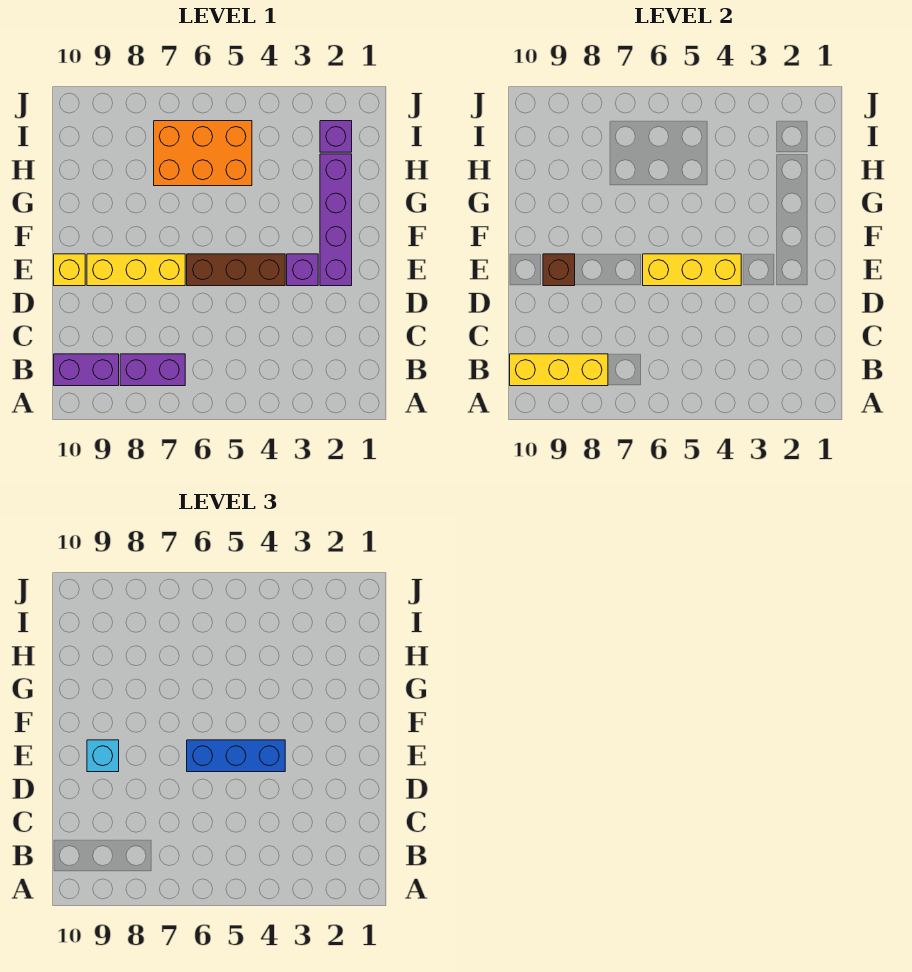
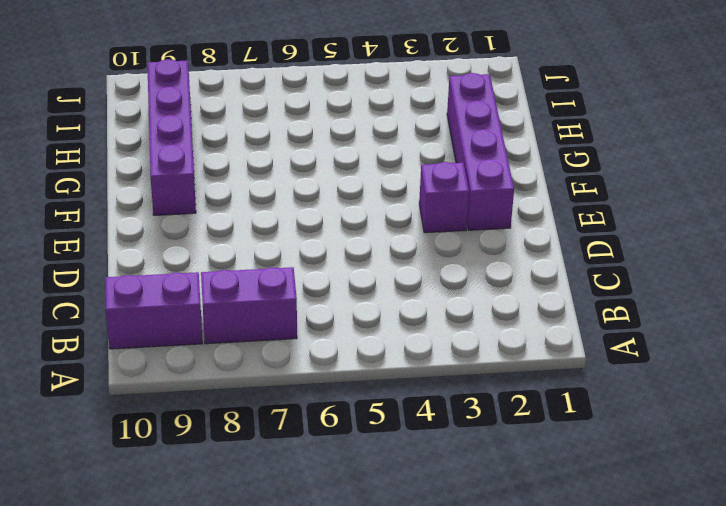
purple brick F9:I9 level 1 -> none
none -> brown brick E4:E6 level 1
none -> yellow brick E7:E9 level 1
none -> yellow brick E10 level 1

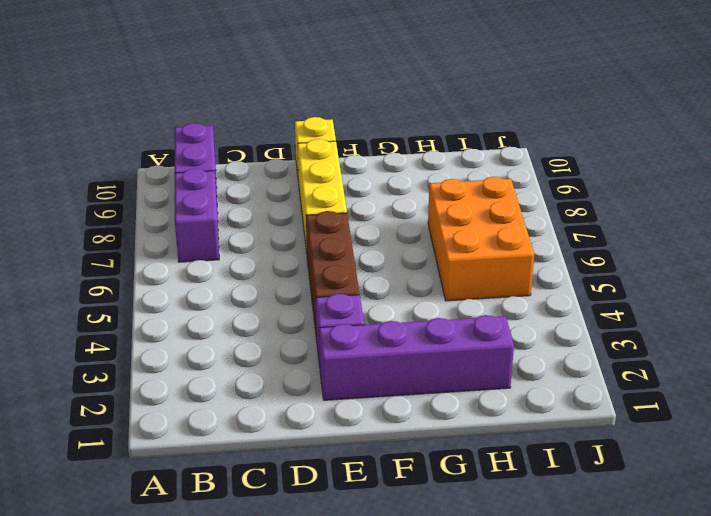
none -> purple brick I2 level 1
none -> yellow brick B8:B10 level 2
none -> yellow brick E4:E6 level 2

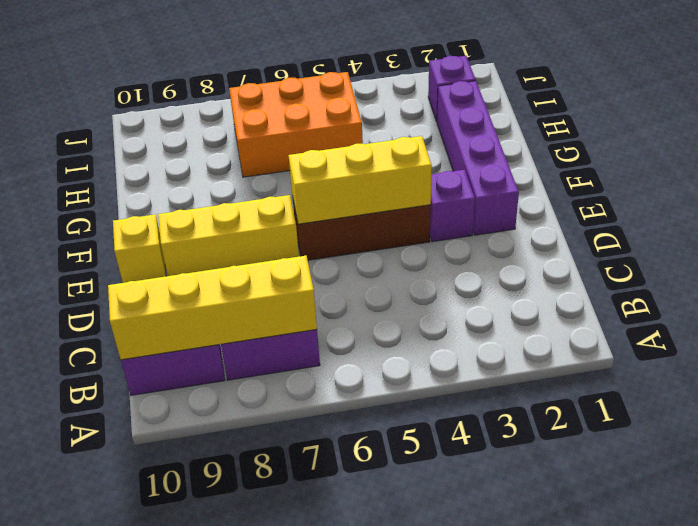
yellow brick B7:B10 level 2 -> yellow brick B8:B10 level 2
none -> brown brick E9 level 2
none -> blue brick E4:E6 level 3
none -> cyan brick E9 level 3

